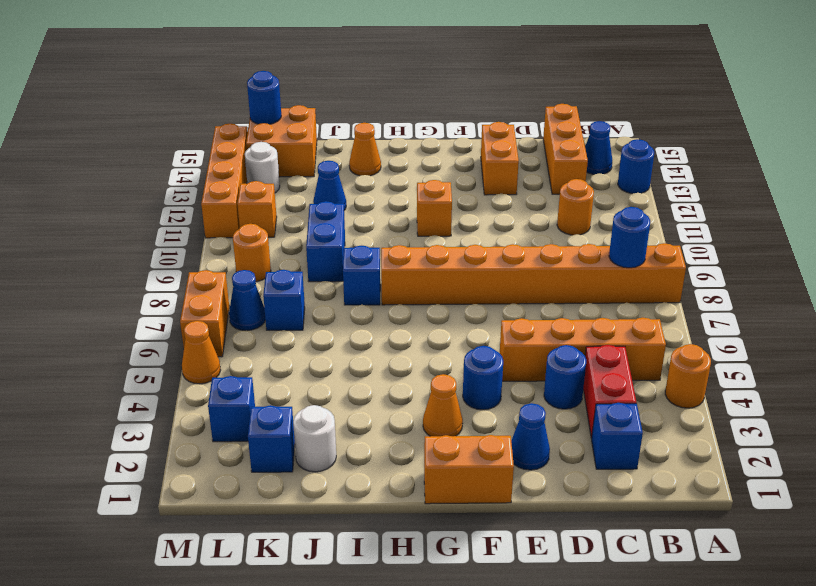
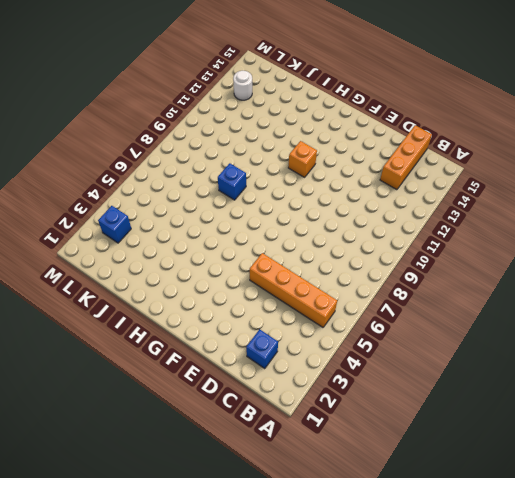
none -> orange round brick A4 level 1
none -> orange brick A8:H8 level 1
none -> blue round brick A13 level 1
none -> blue cone B14 level 1

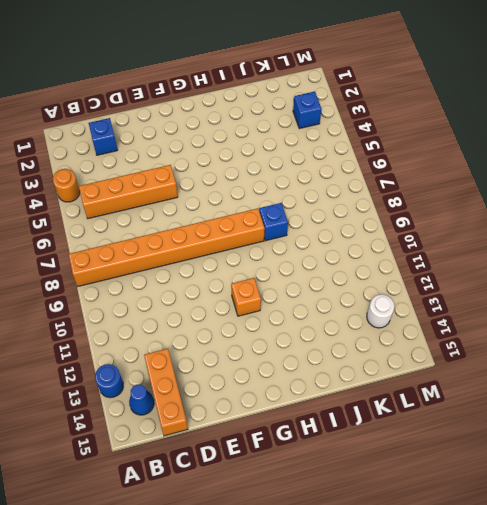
none -> red brick C3:C4 level 1
none -> orange round brick C11 level 1
none -> blue round brick D4 level 1
none -> blue cone E2 level 1

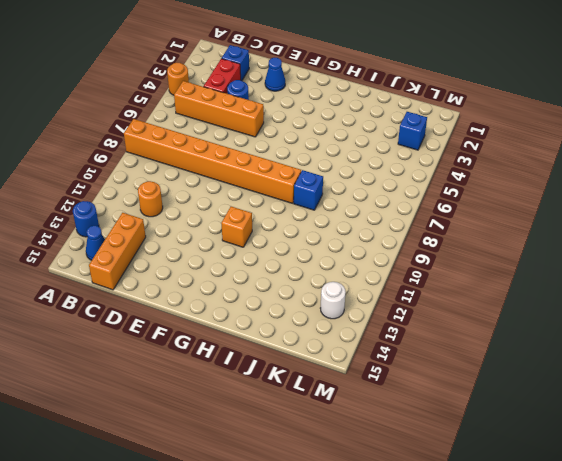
none -> orange brick E13:E14 level 1
none -> orange brick F1:G1 level 1
none -> blue round brick F4 level 1
none -> orange cone G3 level 1

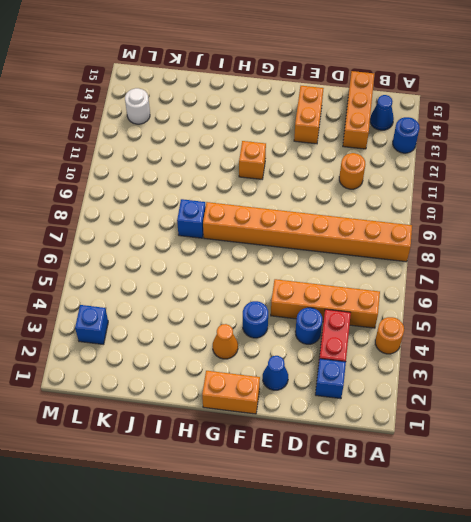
none -> orange cone I14 level 1
none -> white round brick J2 level 1
none -> blue brick J9:J10 level 1
none -> blue cone J12 level 1

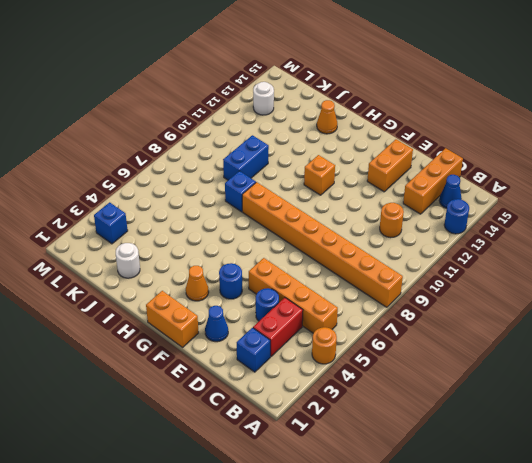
none -> blue cone J12 level 1
none -> blue brick K2 level 1
none -> blue brick K7 level 1
none -> orange brick K14:L15 level 1

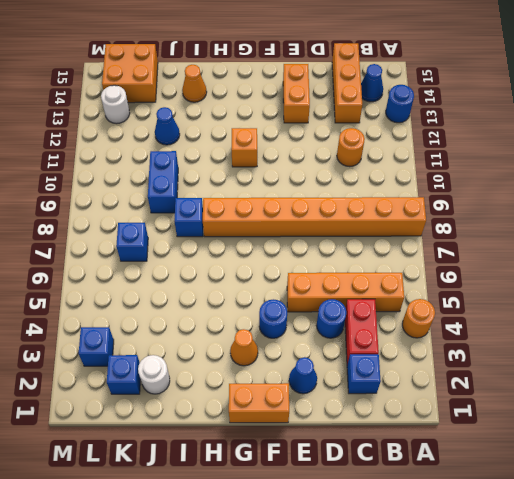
none -> blue cone L7 level 1
none -> orange round brick L9 level 1
none -> orange brick L11 level 1
none -> orange cone M5 level 1

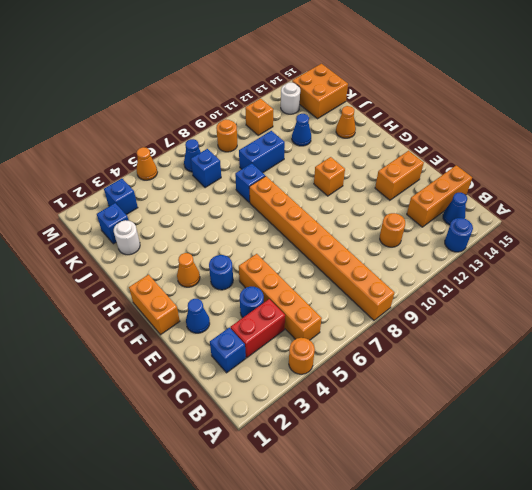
none -> orange brick M6:M7 level 1
none -> orange brick M11:M14 level 1
none -> blue round brick B8 level 2
none -> blue round brick L15 level 2

